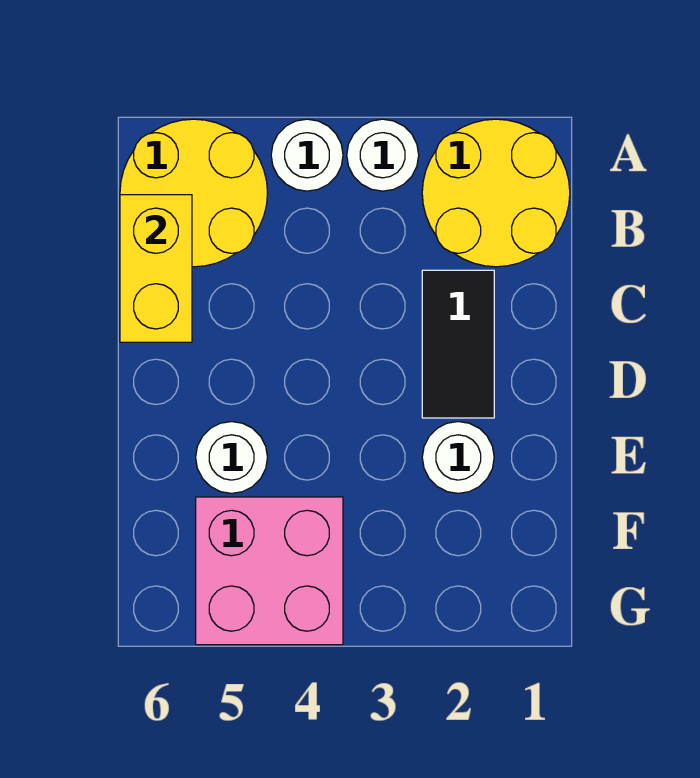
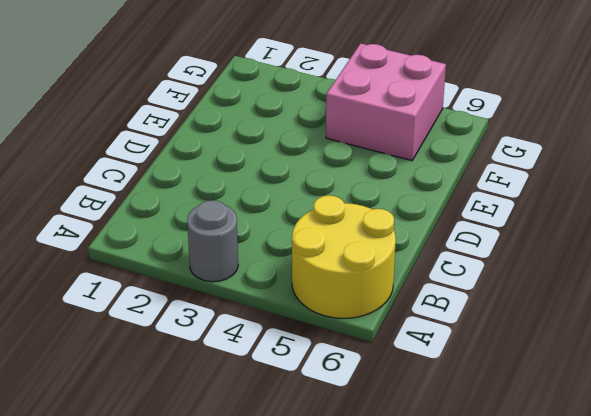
grey round brick A3 level 1 -> white round brick A3 level 1
none -> yellow round brick A1:B2 level 1
none -> white round brick A4 level 1

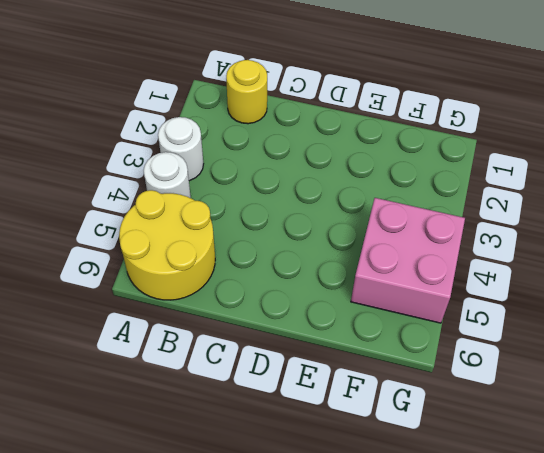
yellow round brick B1 level 1 -> yellow round brick A1:B2 level 1
none -> black tile C2:D2 level 1
none -> white round brick E2 level 1

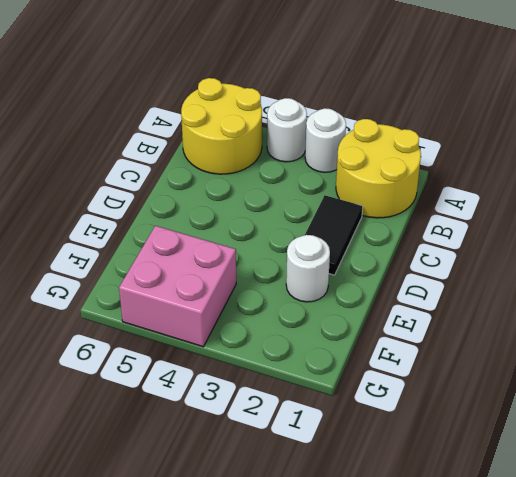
none -> white round brick E5 level 1
none -> yellow brick B6:C6 level 2

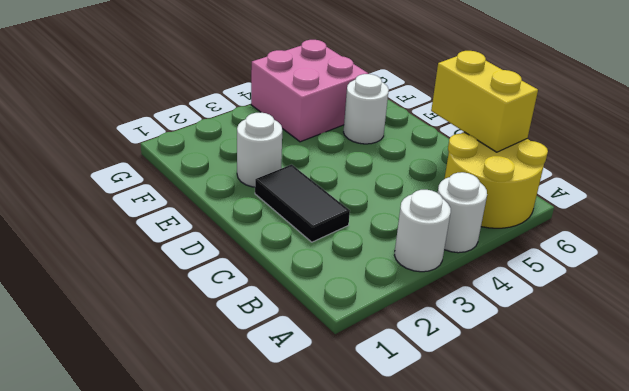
none -> yellow round brick A1:B2 level 1

